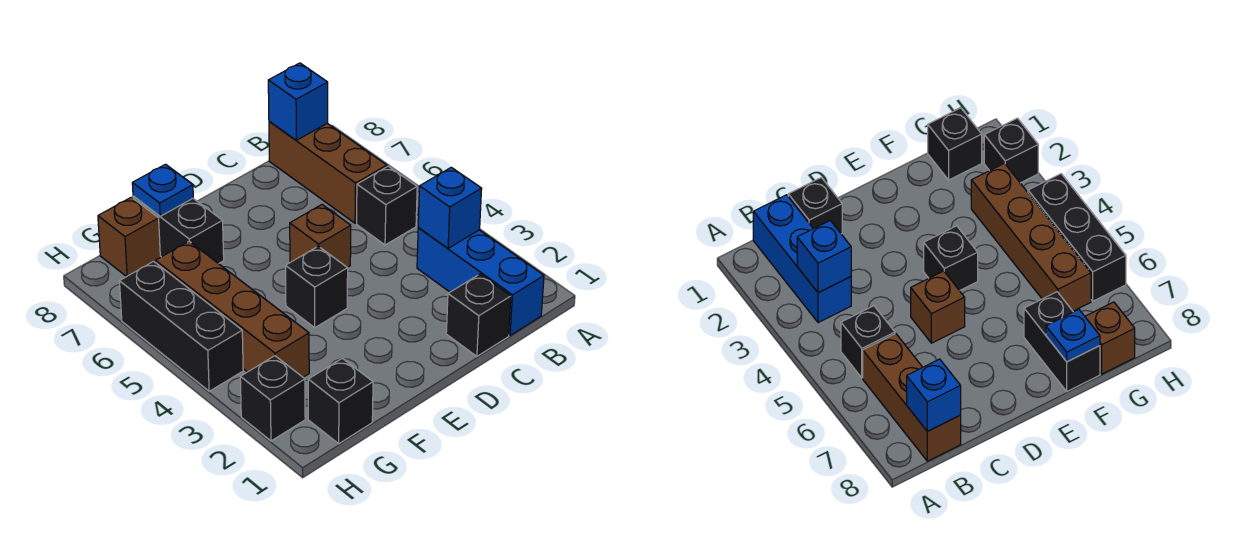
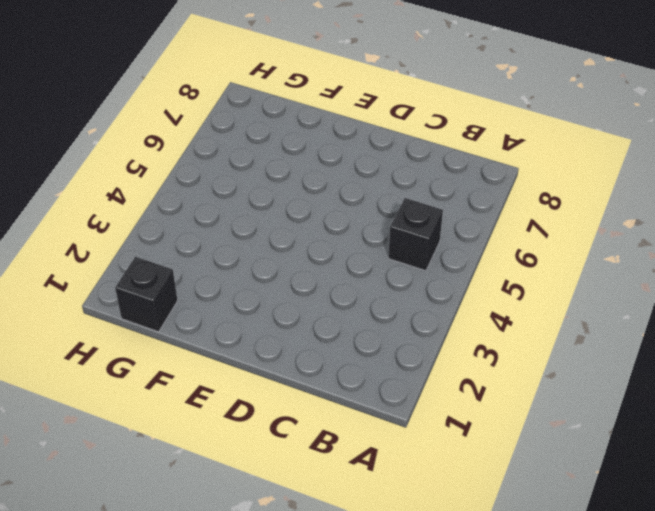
none -> blue brick B1:B3 level 1
none -> brown brick B6:B8 level 1
none -> black brick C1 level 1

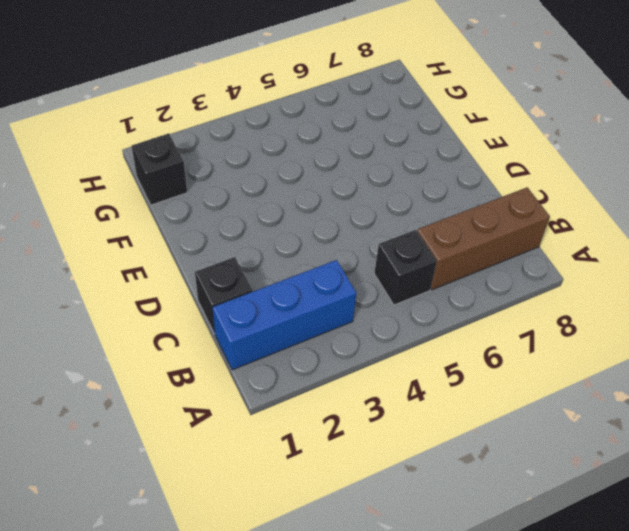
none -> brown brick D5 level 1
none -> black brick E4 level 1
none -> black brick F7:F8 level 1

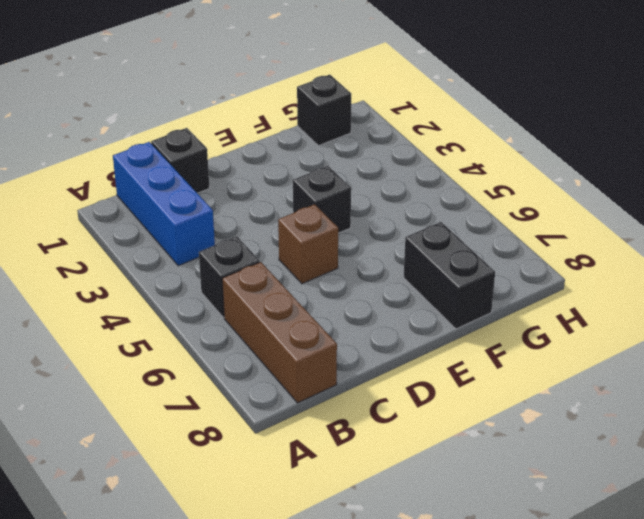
none -> brown brick G3:G6 level 1
none -> brown brick G8 level 1
none -> black brick H2 level 1

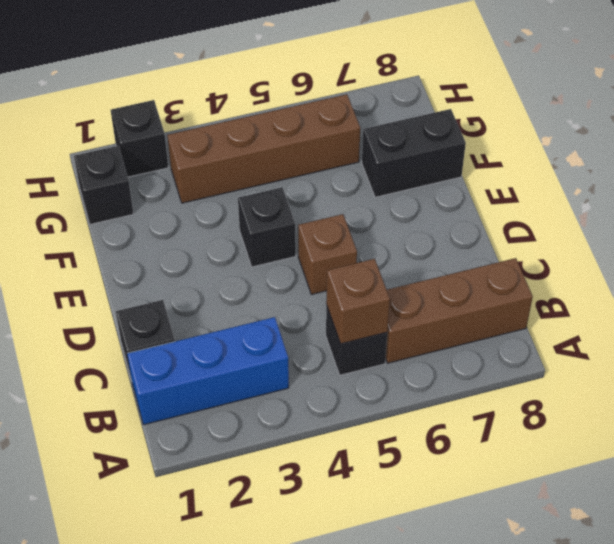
brown brick B5 level 2 -> brown brick G8 level 1
none -> black brick H4:H6 level 1
none -> blue brick B3 level 2
none -> blue brick B8 level 2

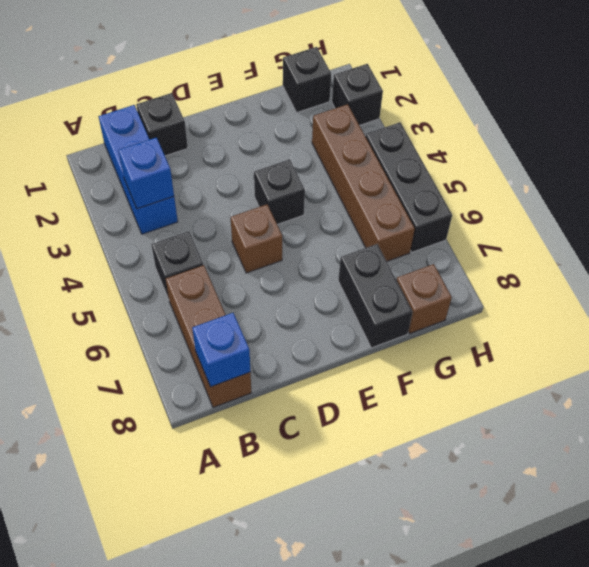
none -> blue plate F8 level 2

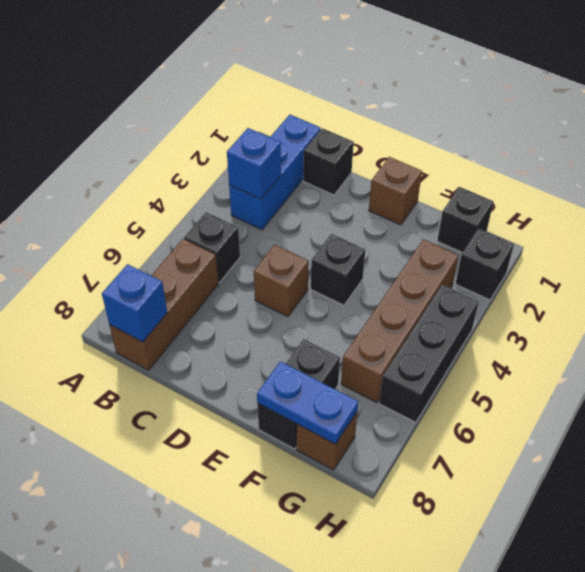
brown brick E1 level 1 -> none
blue plate F8:G8 level 2 -> blue plate F8 level 2

